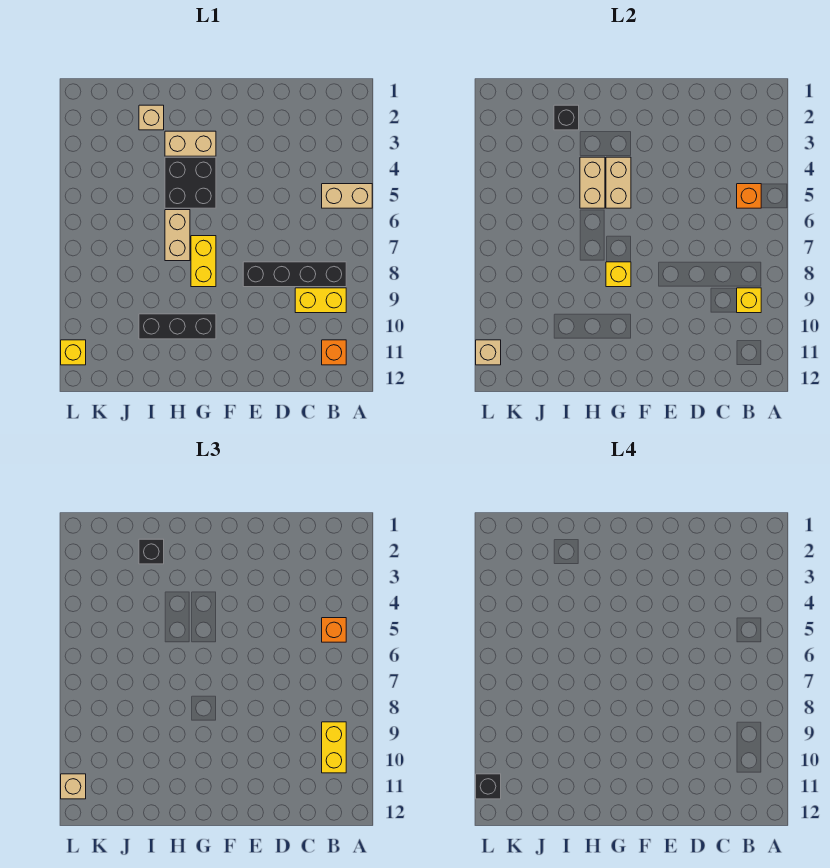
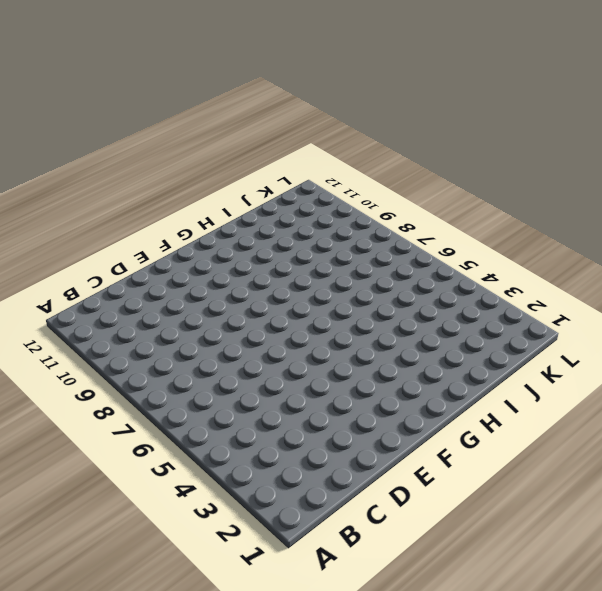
none -> tan brick A5:B5 level 1
none -> black brick B8:E8 level 1
none -> yellow brick B9:C9 level 1

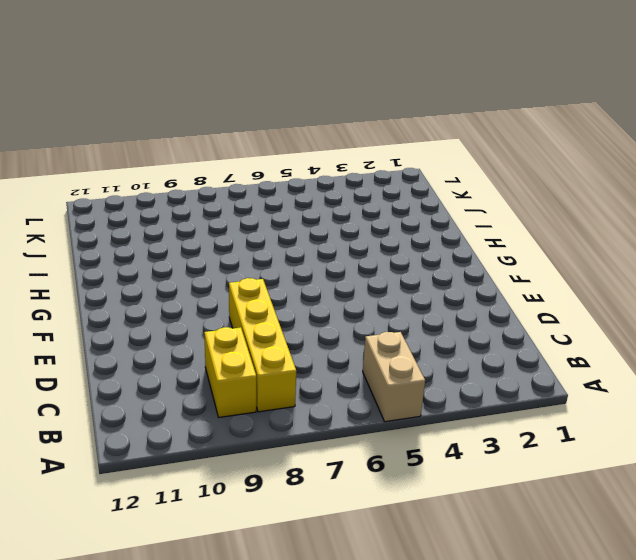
yellow brick B8:E8 level 1 -> black brick B8:E8 level 1
none -> orange brick B11 level 1
none -> tan brick G3:H3 level 1
none -> black brick G4:H5 level 1

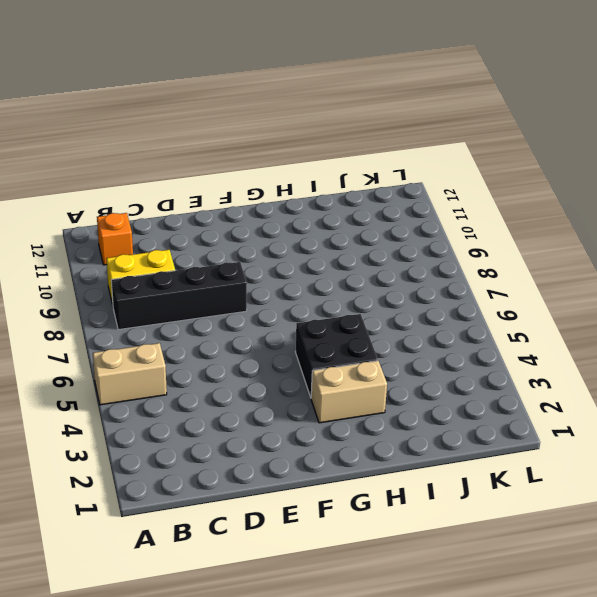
none -> yellow brick G7:G8 level 1
none -> black brick G10:I10 level 1
none -> tan brick H6:H7 level 1

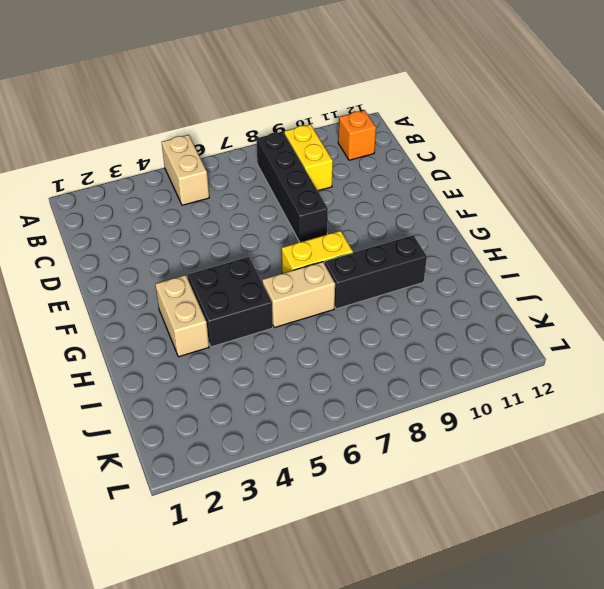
black brick H8:H10 level 1 -> black brick G10:I10 level 1
none -> tan brick I2 level 1
none -> yellow brick L11 level 1
none -> orange brick B5 level 2

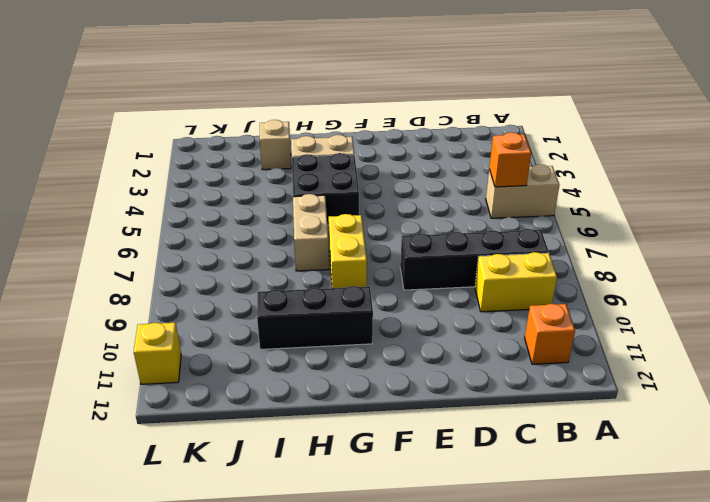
none -> yellow brick B9 level 2
none -> tan brick G4:G5 level 2
none -> yellow brick G8 level 2

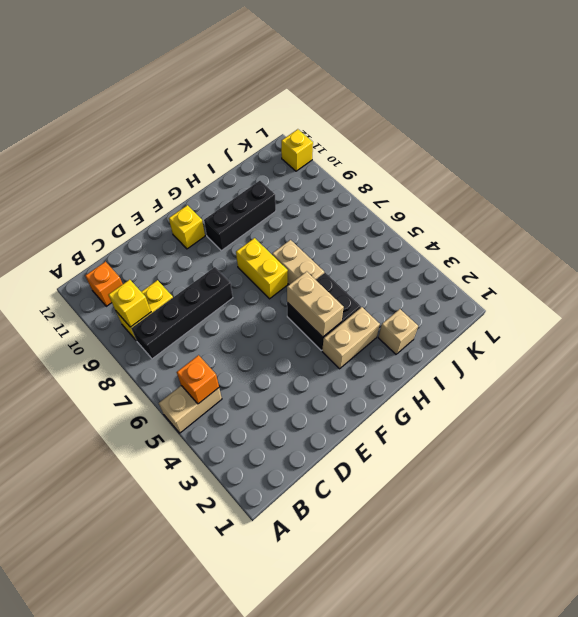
yellow brick F11 level 1 -> yellow brick G8 level 2
none -> tan brick H4:H5 level 2
none -> black brick I2 level 2
none -> tan brick L11 level 2

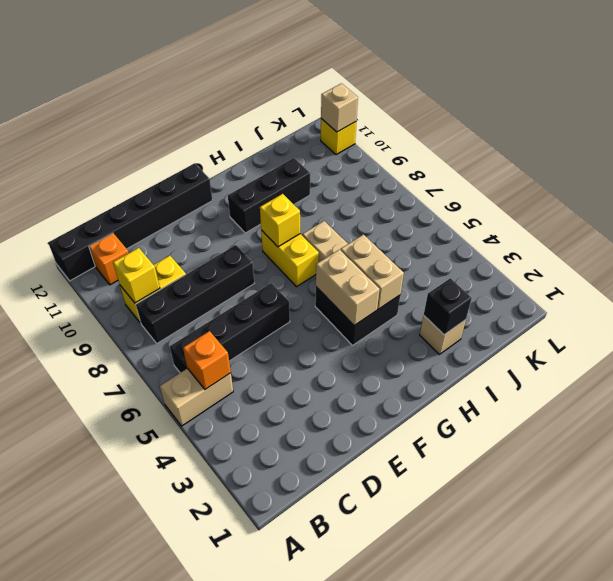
black brick A12:F12 level 1 -> none
black brick B6:E6 level 1 -> none
none -> tan brick G3:H3 level 1
none -> orange brick B5 level 3
none -> yellow brick B9:B10 level 3

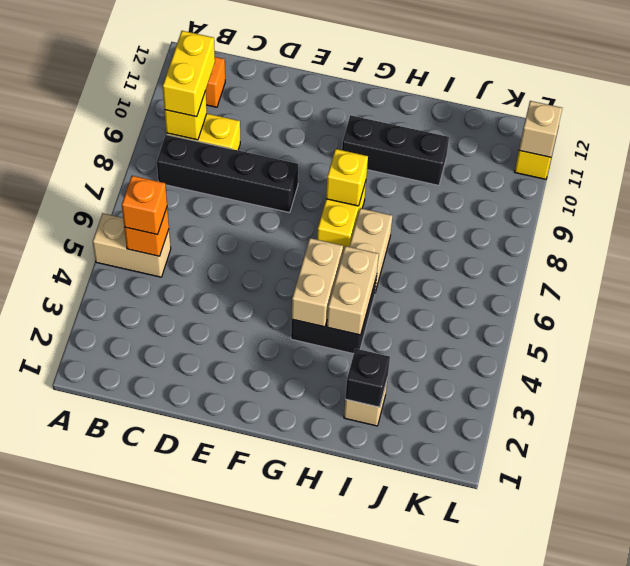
none -> tan brick G3:H3 level 1
none -> black brick I2 level 3
none -> tan brick L11 level 3

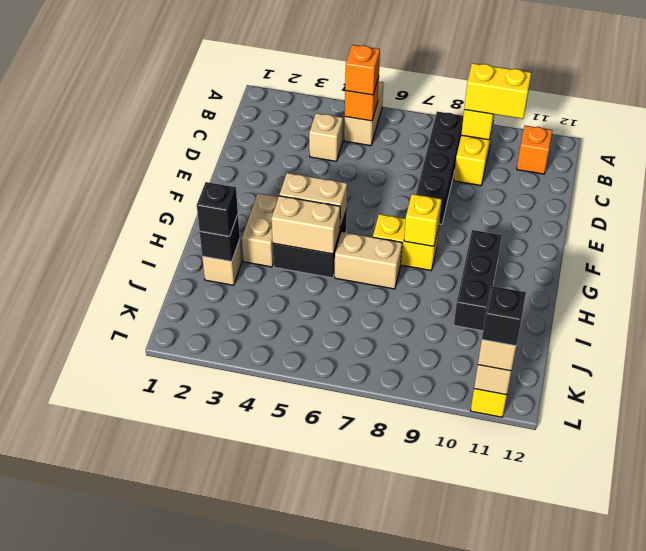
tan brick C4 level 1 -> none

